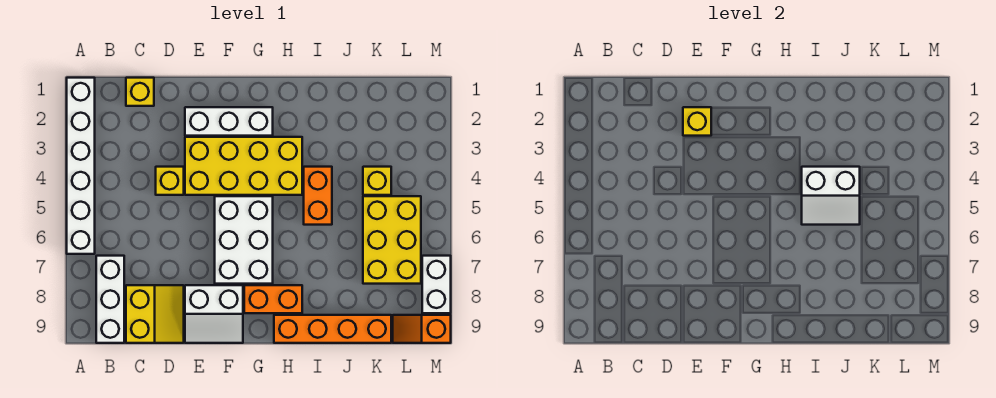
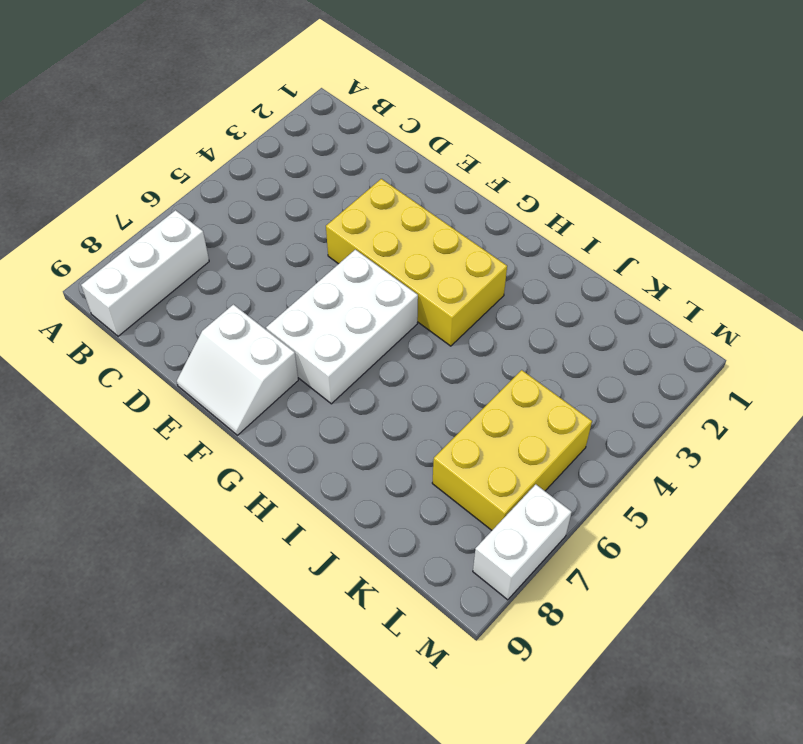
none -> white brick A1:A6 level 1
none -> yellow brick C1 level 1
none -> yellow slope C8:D9 level 1 top C

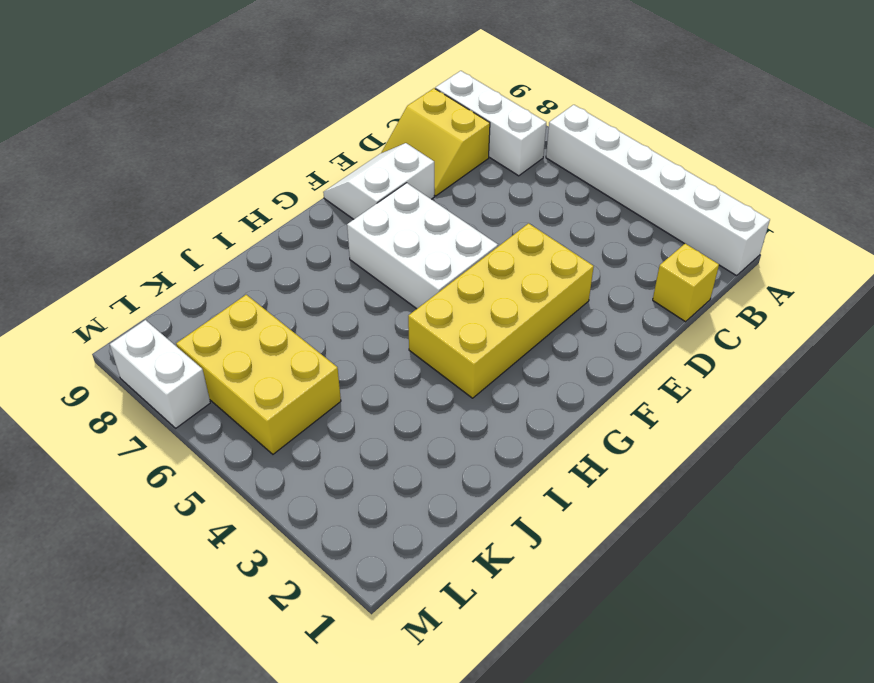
none -> yellow brick D4 level 1
none -> white brick E2:G2 level 1
none -> orange brick G8:H8 level 1

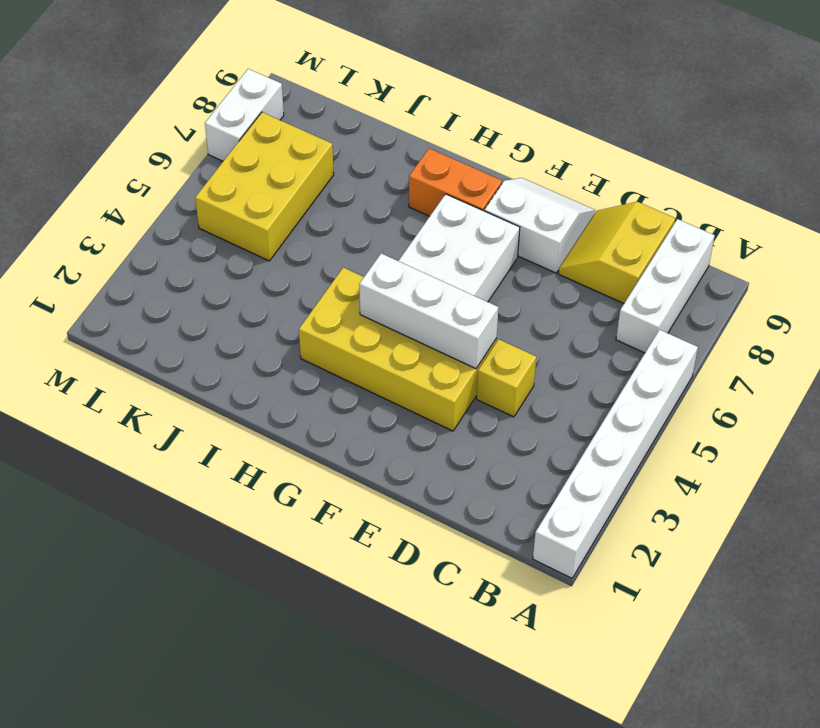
white brick E4:G4 level 2 -> white brick E2:G2 level 1
none -> yellow brick C1 level 1
none -> orange brick H9:K9 level 1
none -> orange brick I4:I5 level 1

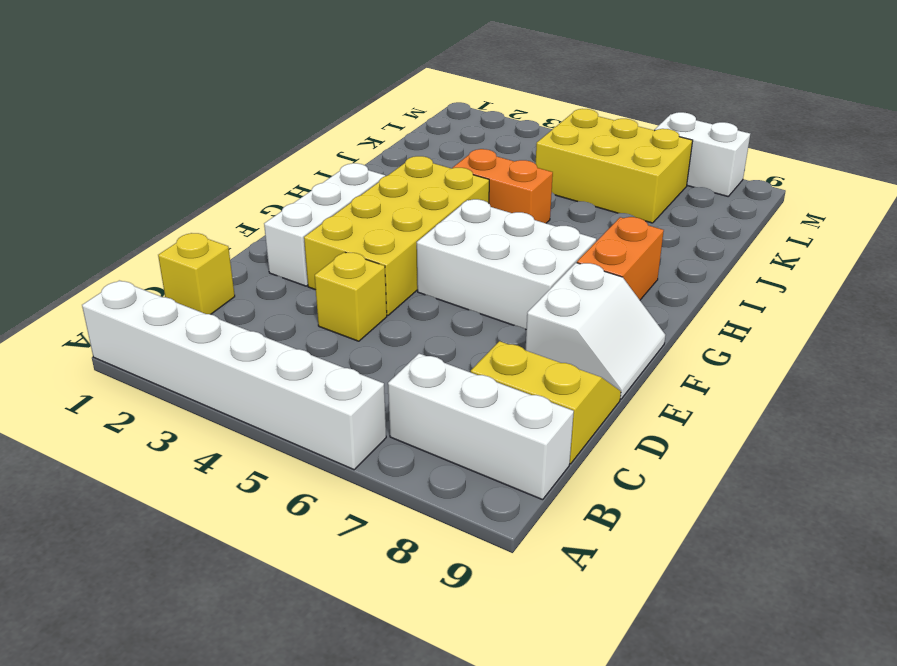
none -> orange brick H9:K9 level 1
none -> yellow brick K4 level 1
none -> orange slope L9:M9 level 1 top M

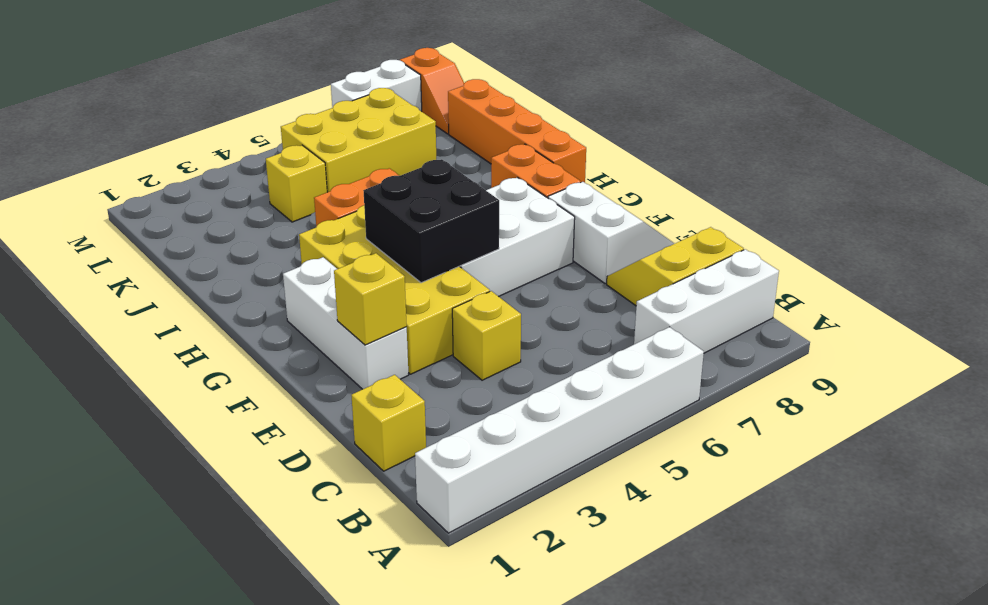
black brick F4:G5 level 2 -> none
none -> white slope I4:J5 level 2 top 4

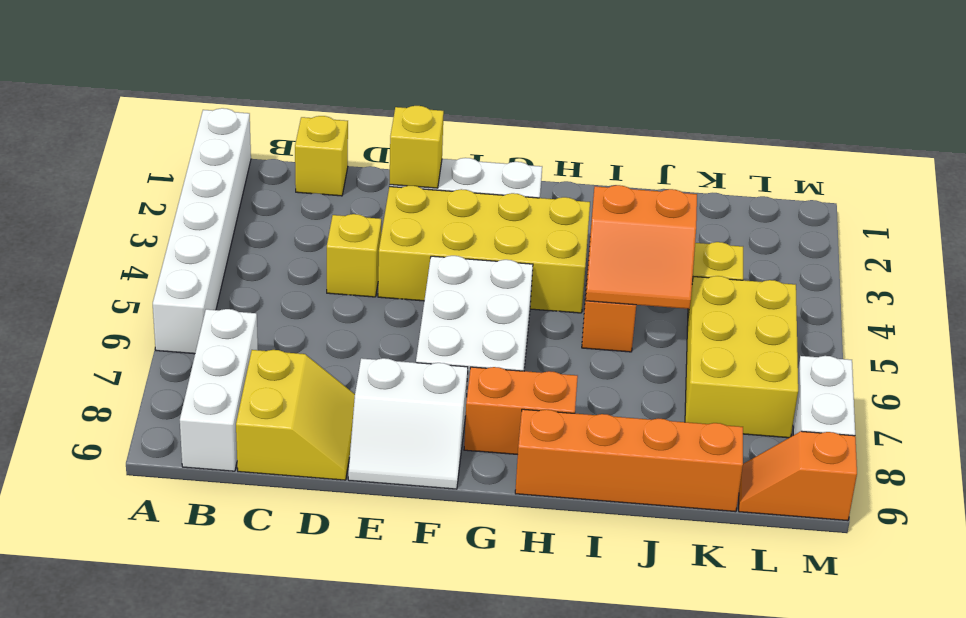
orange slope I4:J5 level 2 top 4 -> white slope I4:J5 level 2 top 4

